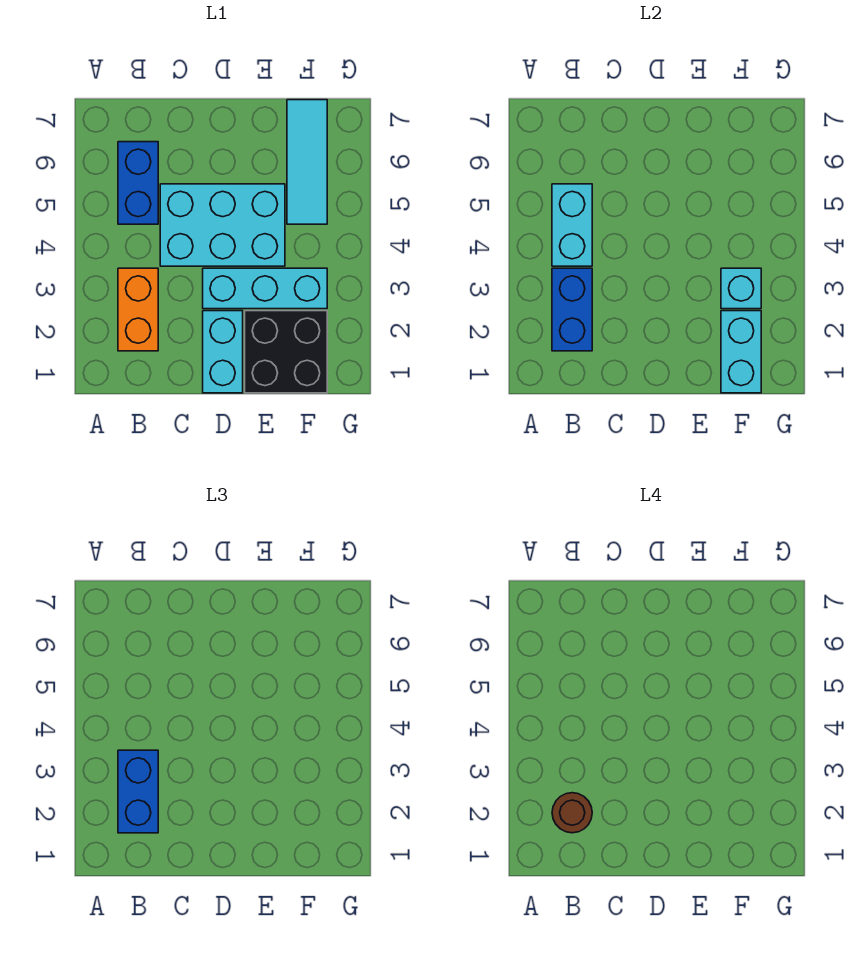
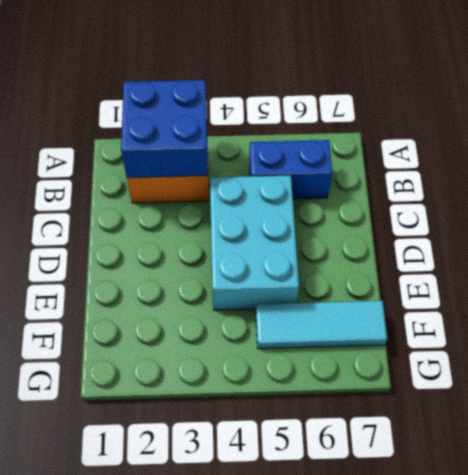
blue brick A2:B3 level 2 -> blue brick B2:B3 level 2
none -> cyan brick D1:D2 level 1
none -> cyan brick D3:F3 level 1
none -> black brick E1:F2 level 1

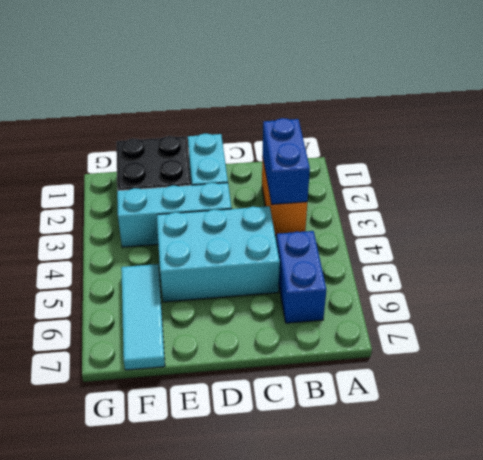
none -> cyan brick B4:B5 level 2
none -> cyan brick F1:F2 level 2
none -> cyan brick F3 level 2

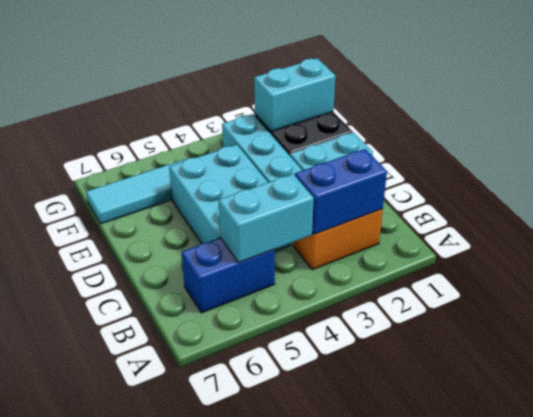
none -> cyan brick F3 level 2
none -> blue brick B2:B3 level 3
none -> brown round brick B2 level 4

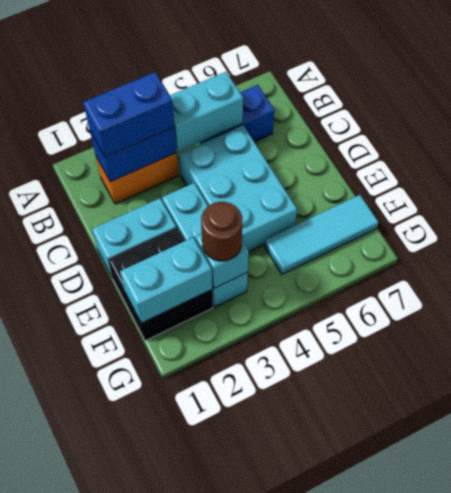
brown round brick F3 level 3 -> brown round brick B2 level 4

